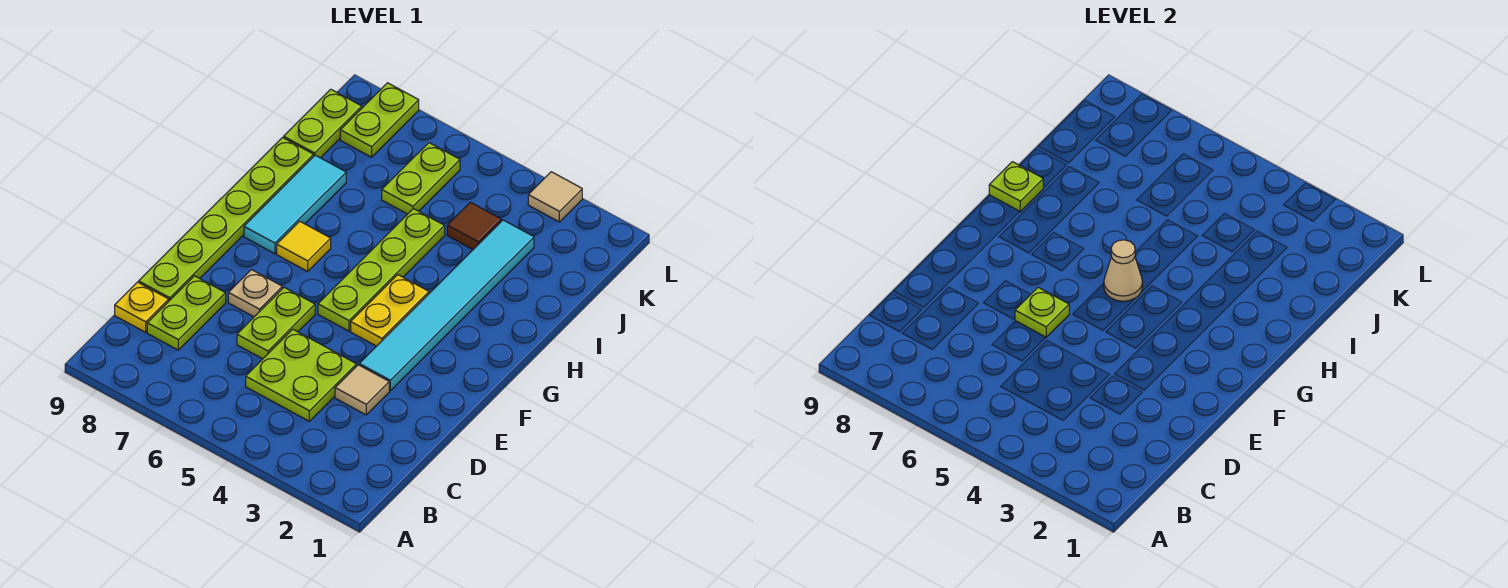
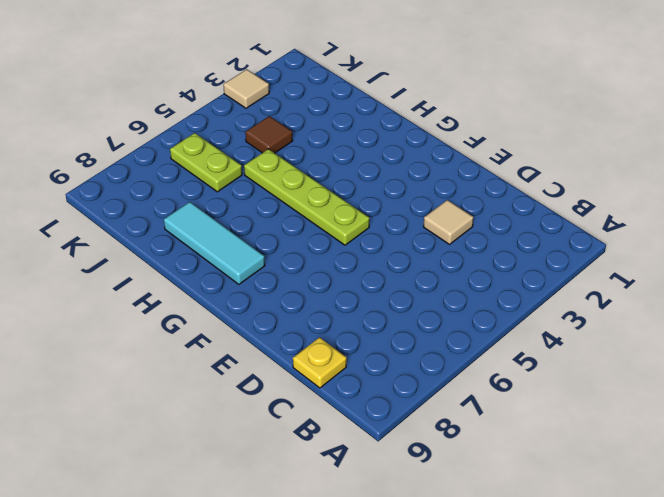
none -> lime plate C4:D5 level 1
none -> lime plate C8:D8 level 1
none -> lime plate D6:E6 level 1

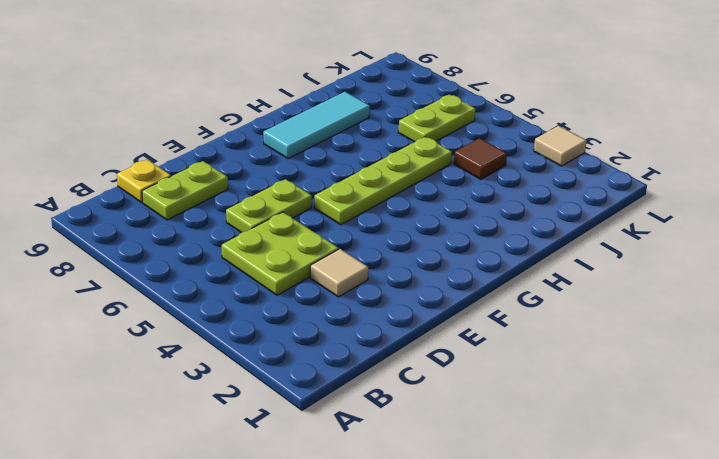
none -> lime plate D9:I9 level 1
none -> cyan tile E3:J3 level 1
none -> tan plate E7 level 1

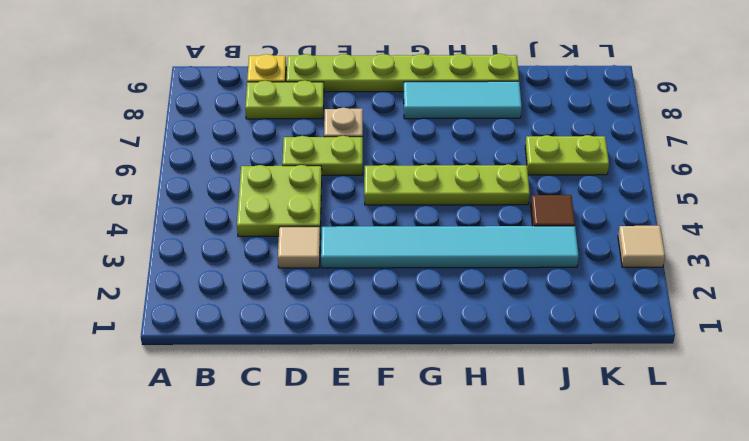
none -> yellow plate F4:G4 level 1
none -> yellow tile G7 level 1
none -> lime plate J9:K9 level 1

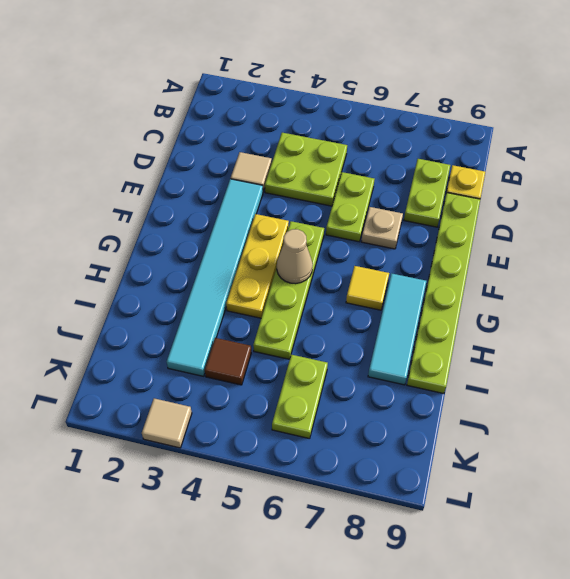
yellow plate F4:H4 level 1 -> yellow plate F4:G4 level 1
none -> lime plate J9:K9 level 1
none -> lime plate K8:L8 level 1
none -> lime plate E6 level 2

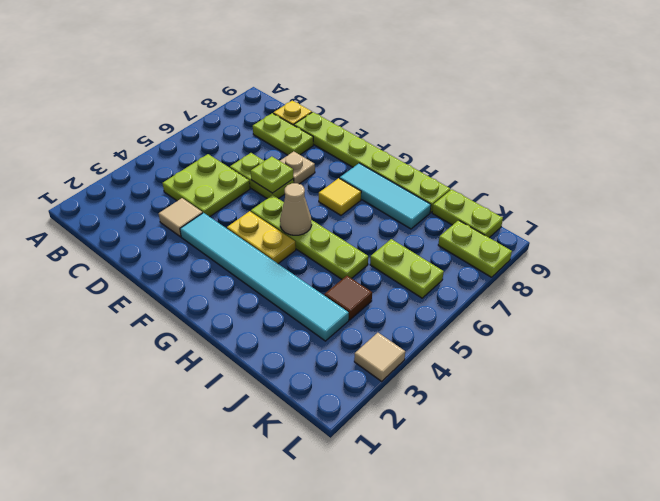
none -> lime plate H9 level 2

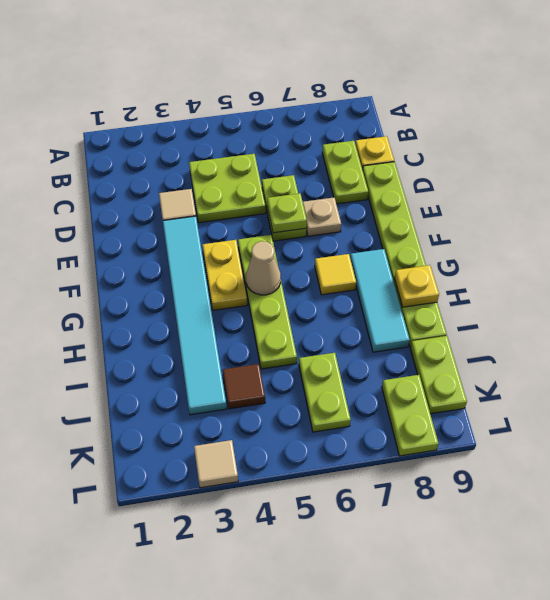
yellow plate H9 level 2 -> lime plate H9 level 2

